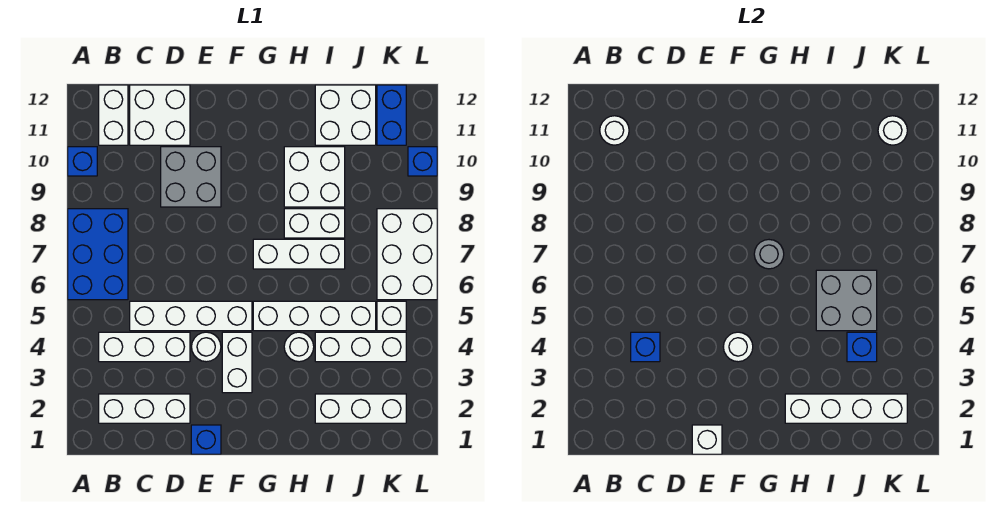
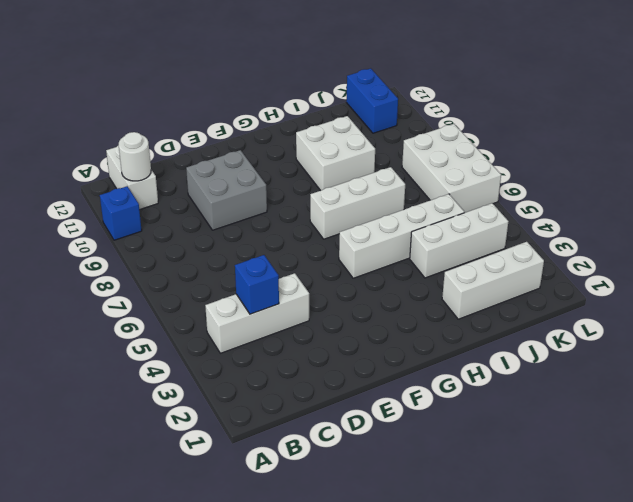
none -> blue brick A6:B8 level 1
none -> white brick B2:D2 level 1
none -> white brick C5:F5 level 1
none -> white brick C11:D12 level 1

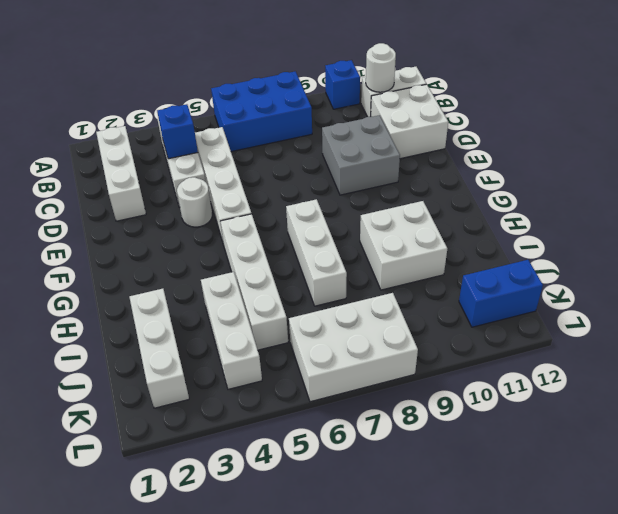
none -> blue brick E1 level 1
none -> white brick F3:F4 level 1
none -> white round brick H4 level 1
none -> white brick H8:I8 level 1

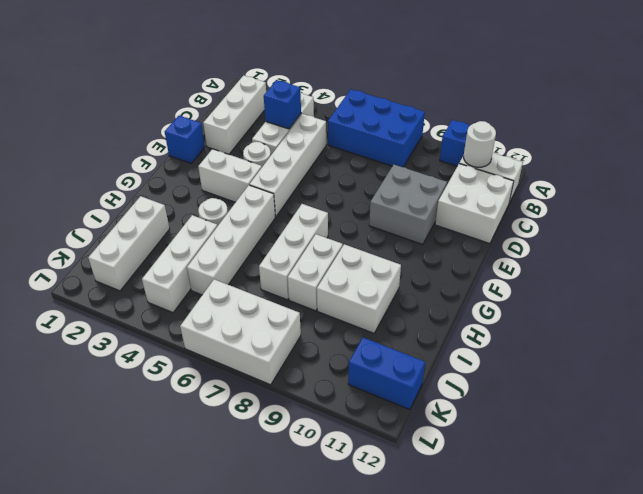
none -> white brick I11:J12 level 1
none -> white brick K5 level 1
none -> blue brick L10 level 1
none -> white brick E1 level 2

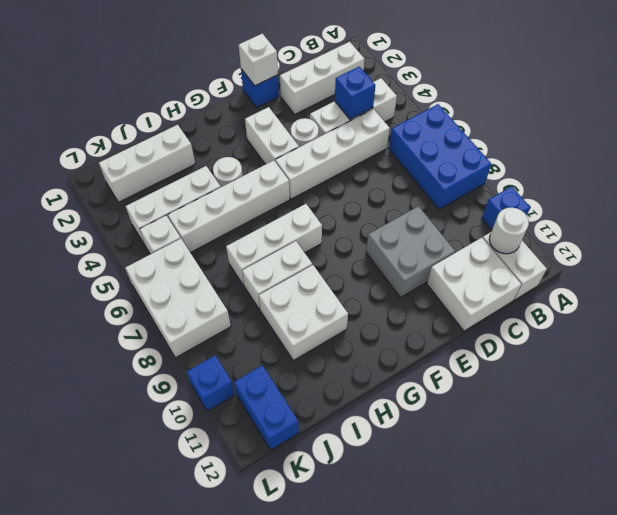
none -> white brick I11:J12 level 1
none -> white round brick F4 level 2
none -> grey round brick G7 level 2
none -> white brick H2:K2 level 2

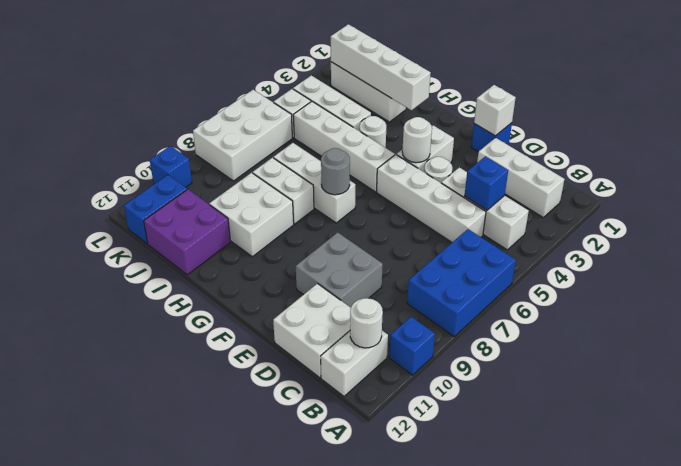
purple brick I11:J12 level 1 -> white brick I11:J12 level 1
none -> grey brick I5:J6 level 2
none -> blue brick J4 level 2
none -> white round brick K11 level 2

